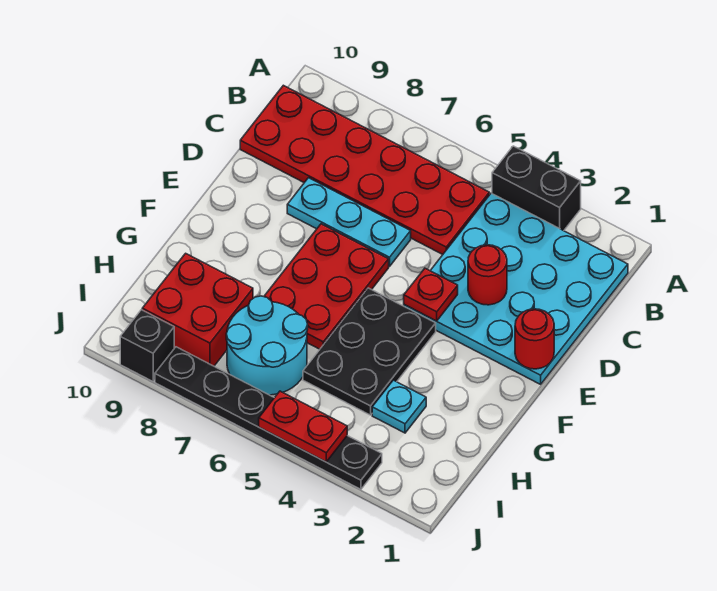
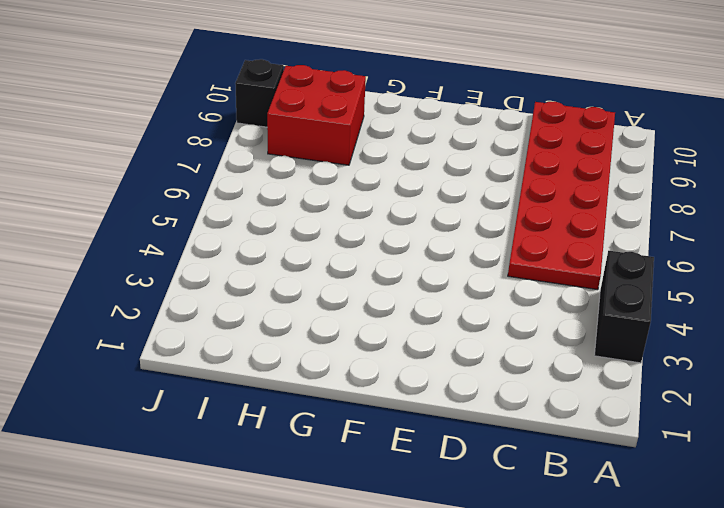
none -> cyan plate B1:E4 level 1
none -> cyan plate D6:D8 level 1
none -> red plate E6:G7 level 1

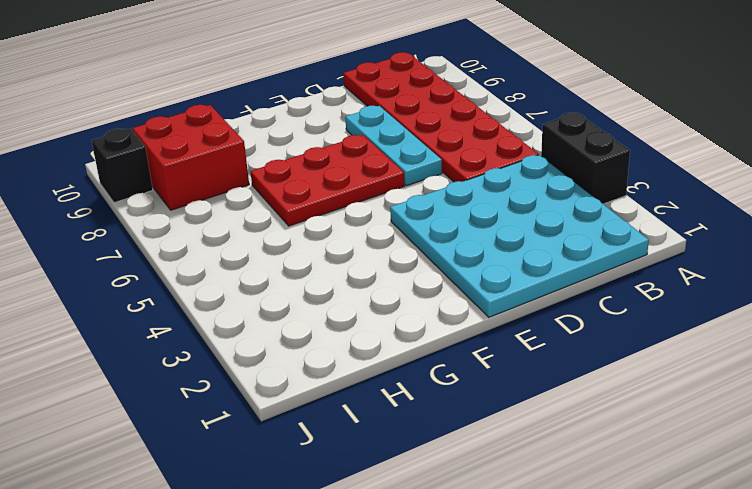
none -> black plate F4:H5 level 1
none -> cyan plate H3 level 1
none -> cyan round brick H6:I7 level 1

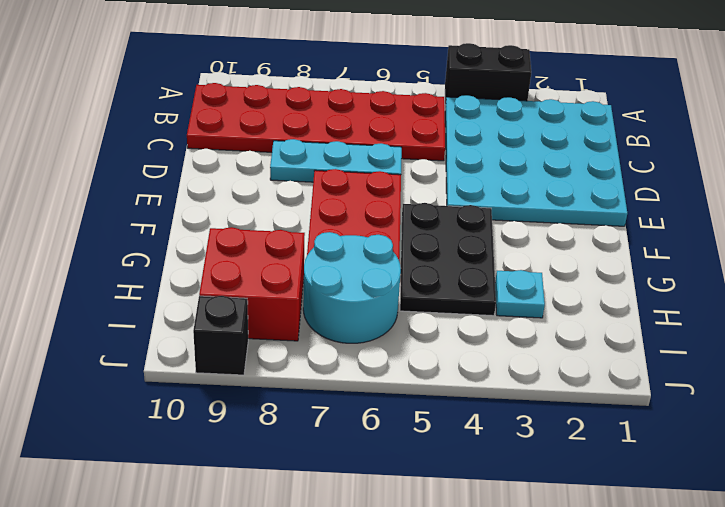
none -> black plate J3:J8 level 1
none -> red round brick D3 level 2
none -> red round brick E1 level 2

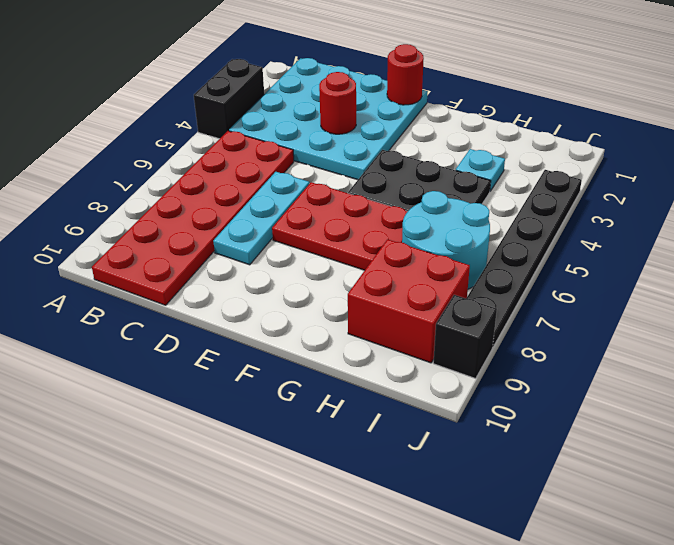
none -> red plate E4 level 2
none -> red plate J4:J5 level 2

